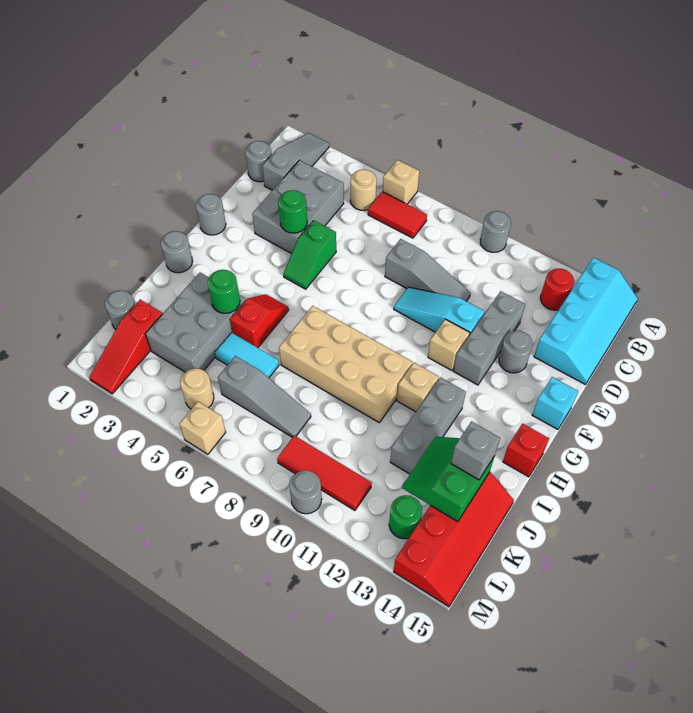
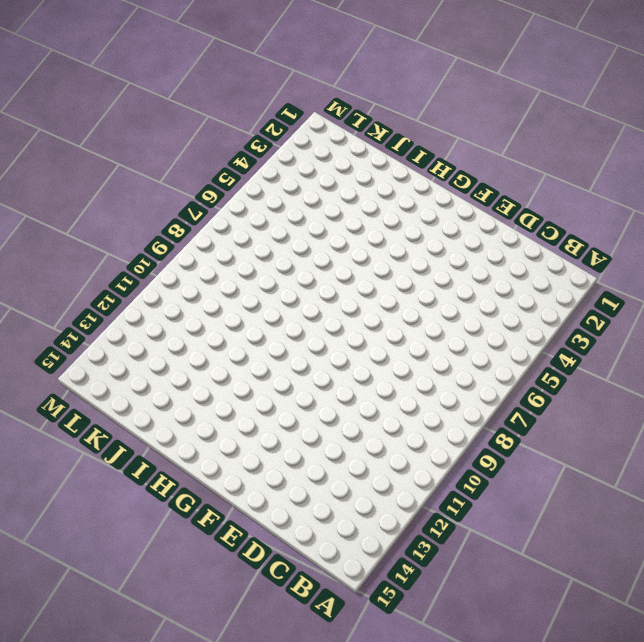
none -> grey slope A2:C2 level 1 top C
none -> tan brick A6 level 1
none -> grey round brick A10 level 1
none -> cyan slope A14:D15 level 1 top 14

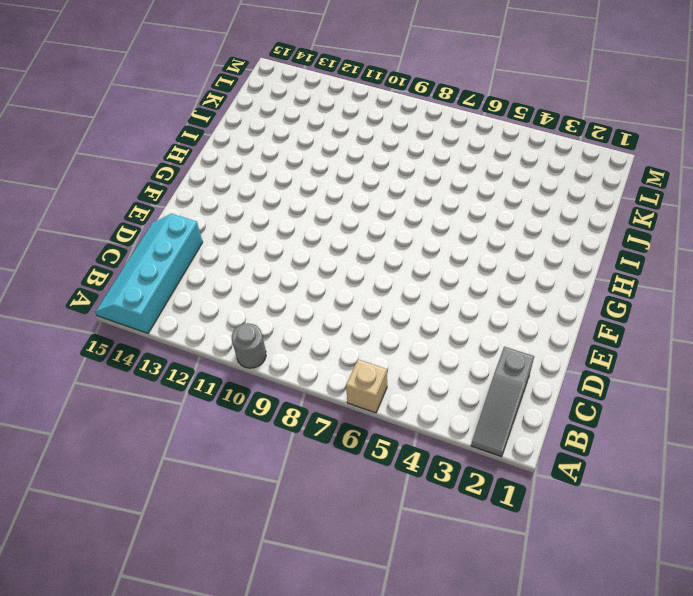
none -> tan round brick B5 level 1
none -> red tile B6:B7 level 1
none -> red round brick B13 level 1
none -> grey round brick C1 level 1

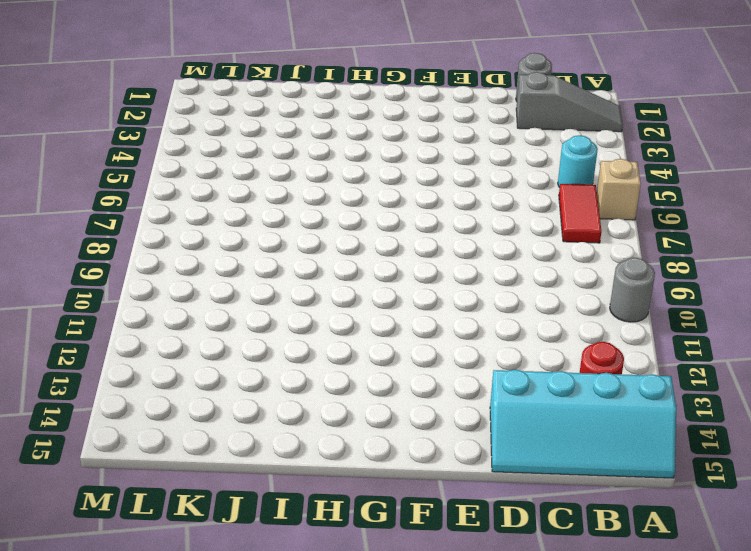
cyan round brick B5 level 1 -> tan round brick B5 level 1
none -> grey brick C3:E4 level 1
none -> grey slope D8:D10 level 1 top 8
none -> grey brick D12:F12 level 1
none -> green slope E5:F5 level 1 top E

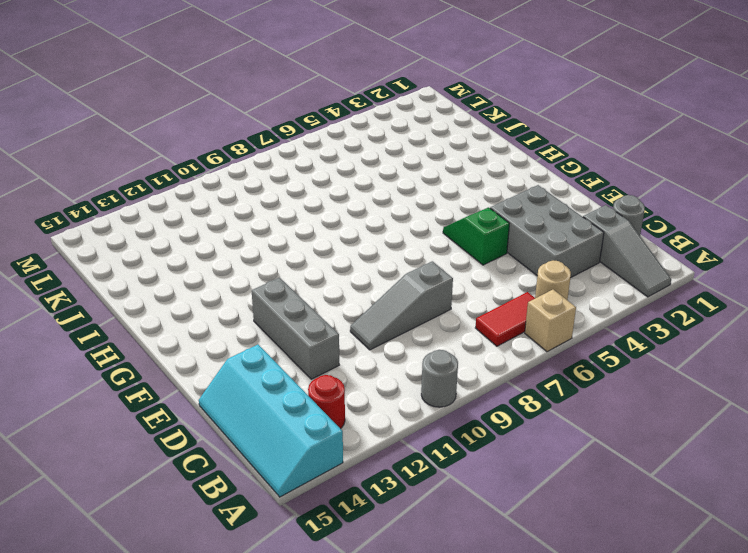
none -> cyan slope E9:E11 level 1 top 11
none -> grey round brick E13 level 1
none -> grey round brick F1 level 1
none -> tan brick F11 level 1

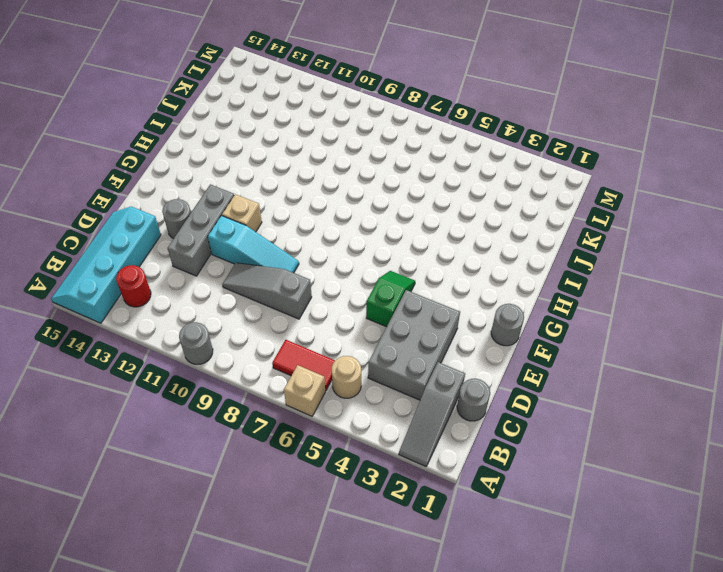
none -> cyan brick F15 level 1
none -> grey round brick H1 level 1
none -> red slope H5:I5 level 1 top I
none -> tan brick H7:I10 level 1

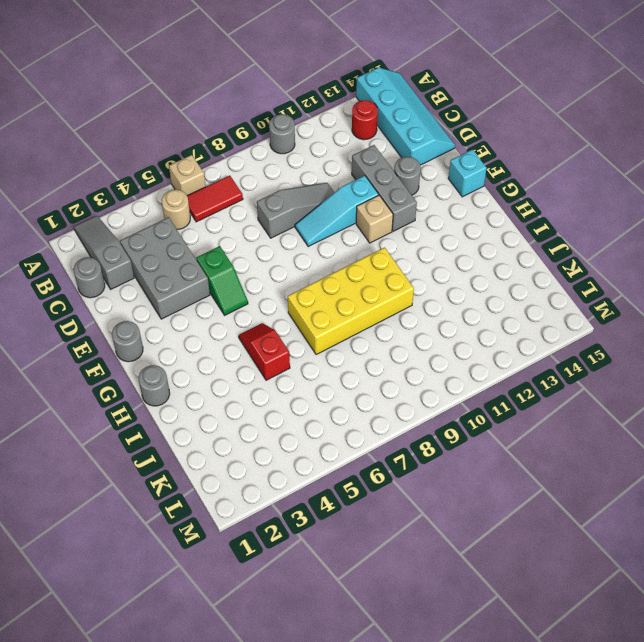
yellow brick H7:I10 level 1 -> tan brick H7:I10 level 1
none -> tan brick H11 level 1
none -> grey brick H12:J12 level 1
none -> red brick H15 level 1
none -> grey brick I3:K4 level 1

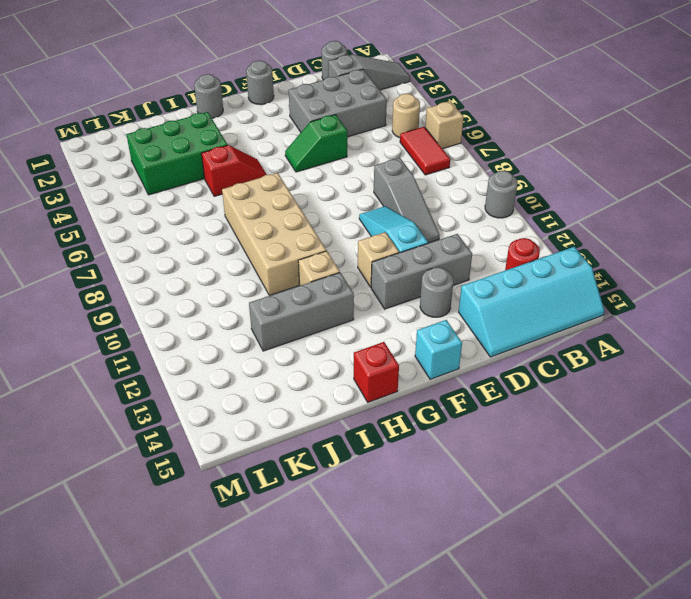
green brick I3:K4 level 1 -> grey brick I3:K4 level 1
none -> cyan tile J5:J6 level 1
none -> red slope J14:M15 level 1 top 14
none -> grey round brick K1 level 1
none -> red slope K2:M2 level 1 top K

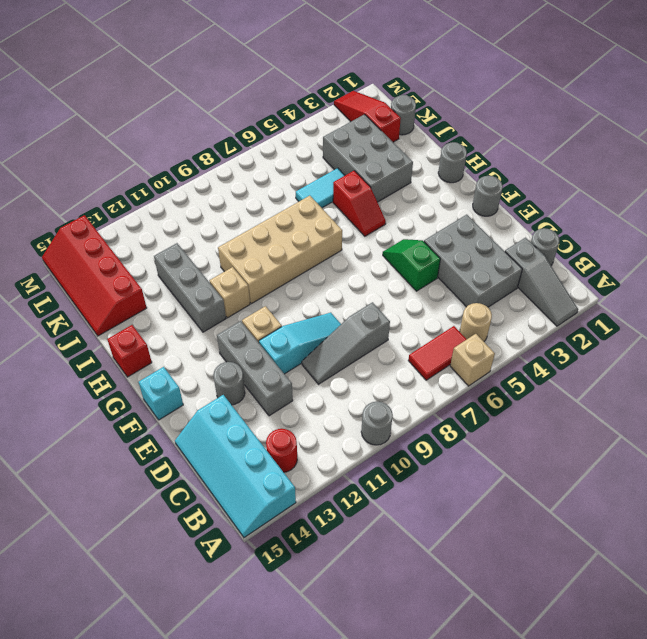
none -> grey slope K6:K8 level 1 top 6
none -> tan round brick L5 level 1
none -> red tile L9:L11 level 1
none -> green round brick L13 level 1

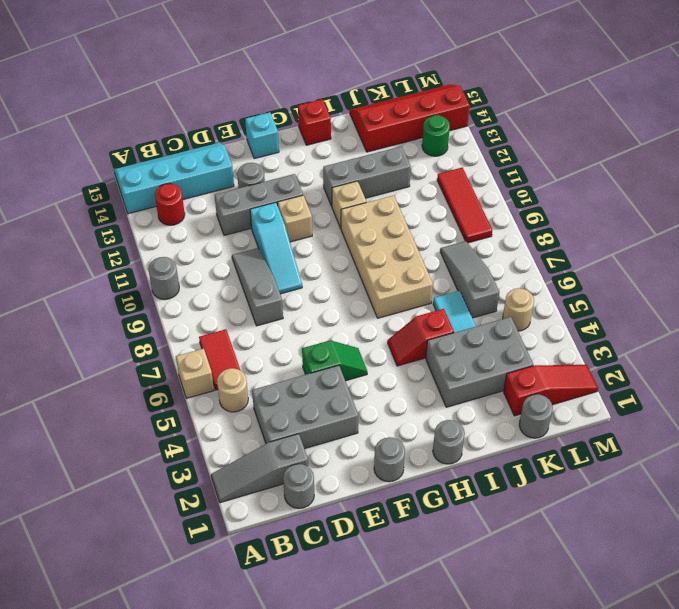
none -> tan brick M6 level 1
none -> grey round brick M10 level 1
none -> green round brick E4 level 2
none -> green round brick I4 level 2

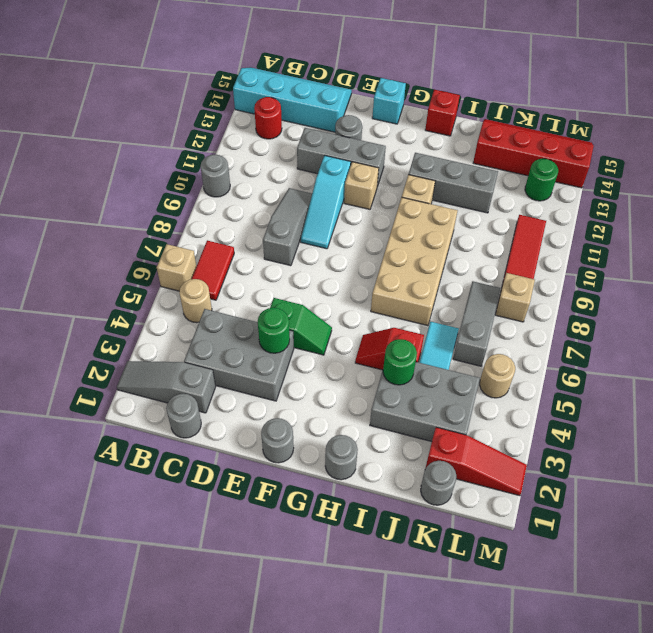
tan brick L8 level 1 -> tan brick M6 level 1
none -> grey round brick M10 level 1
none -> green slope J13:K14 level 2 top 14
none -> grey brick J14 level 3

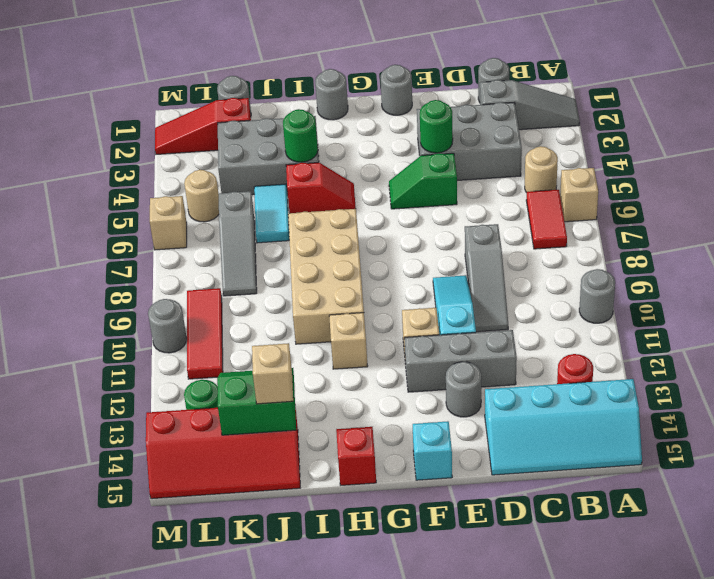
tan brick J14 level 3 -> grey brick J14 level 3
none -> grey brick H12:J12 level 1

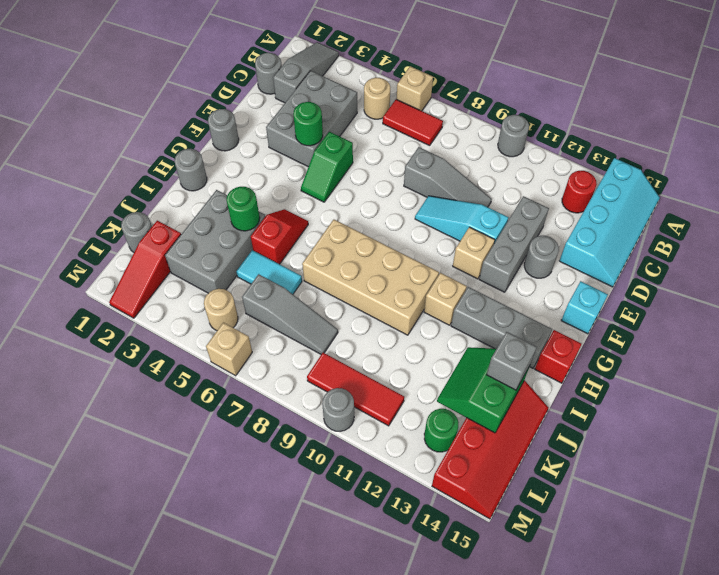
grey brick H12:H14 level 1 -> grey brick H12:J12 level 1

